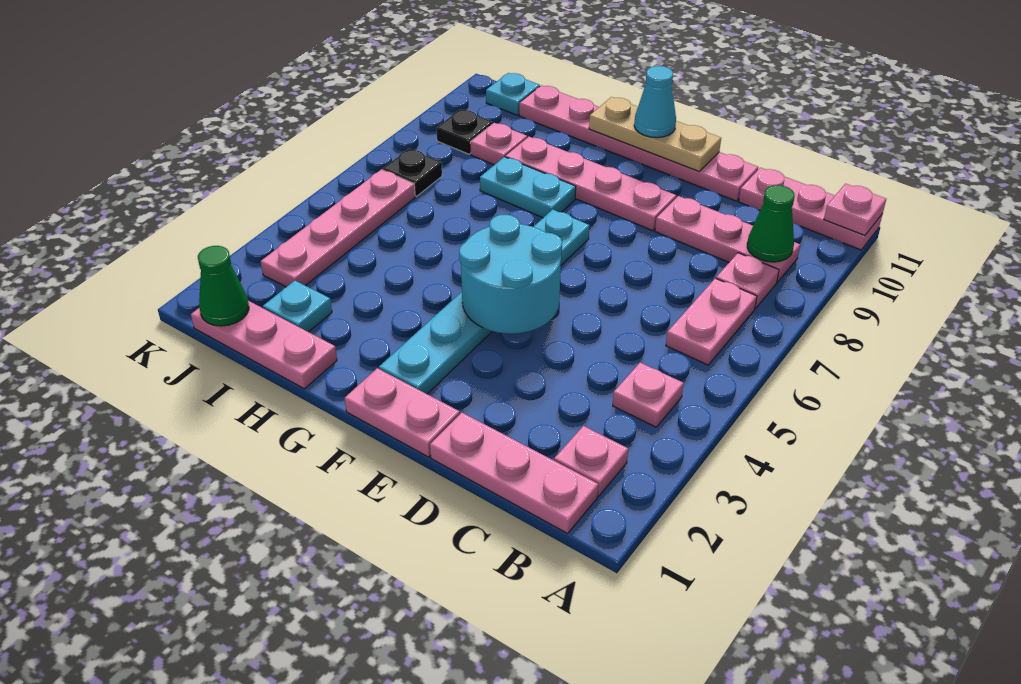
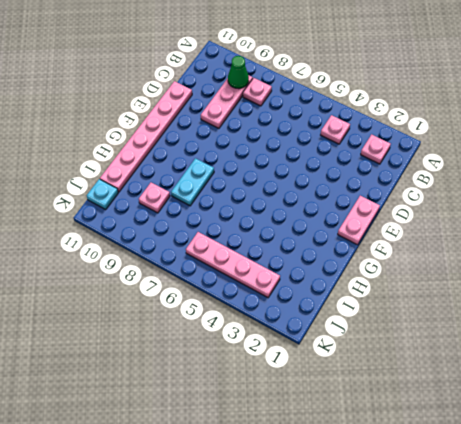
none -> pink plate A11:C11 level 1
none -> pink plate B1:D1 level 1
none -> pink plate B6:B7 level 1

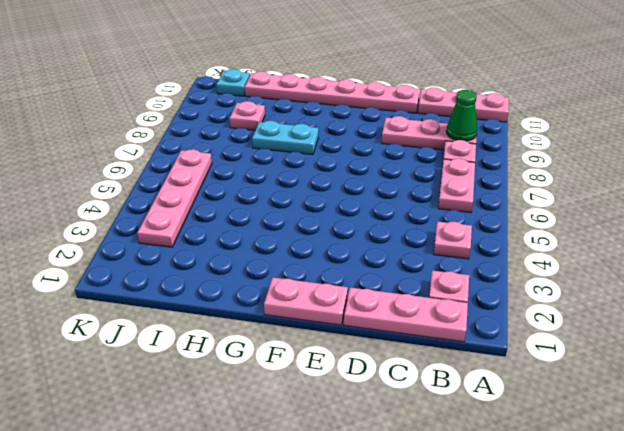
none -> pink plate E9:H9 level 1
none -> cyan plate F2:F7 level 1
none -> pink plate H1:J1 level 1

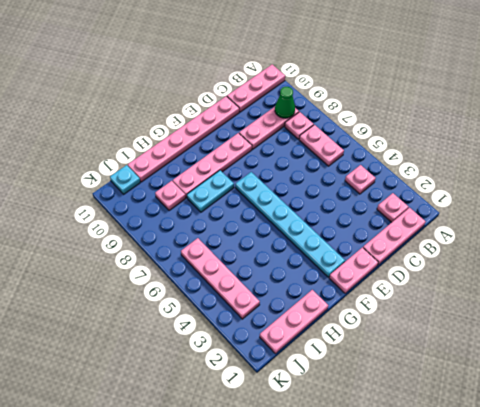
none -> cyan plate I2 level 1
none -> black plate J7 level 1
none -> black plate J9 level 1

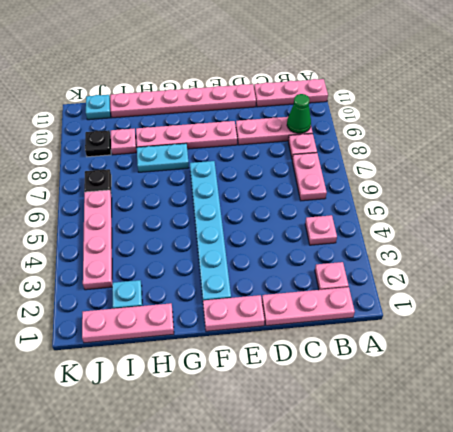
none -> pink plate A11 level 2
none -> cyan round brick E4:F5 level 2
none -> tan plate E11:G11 level 2

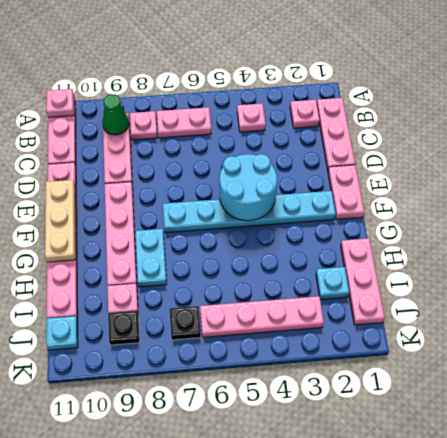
none -> green cone J1 level 2
none -> cyan cone F11 level 3

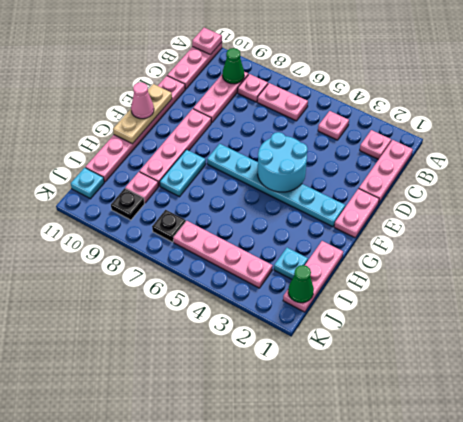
pink cone F11 level 3 -> cyan cone F11 level 3

